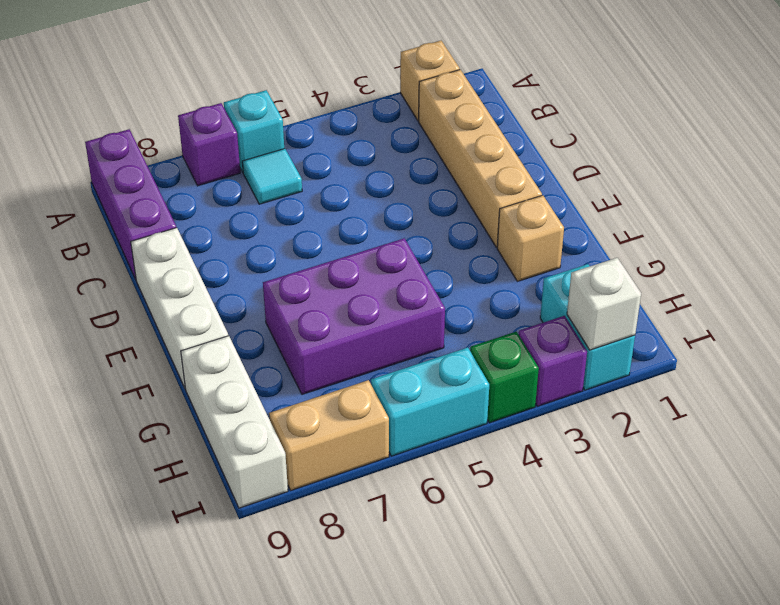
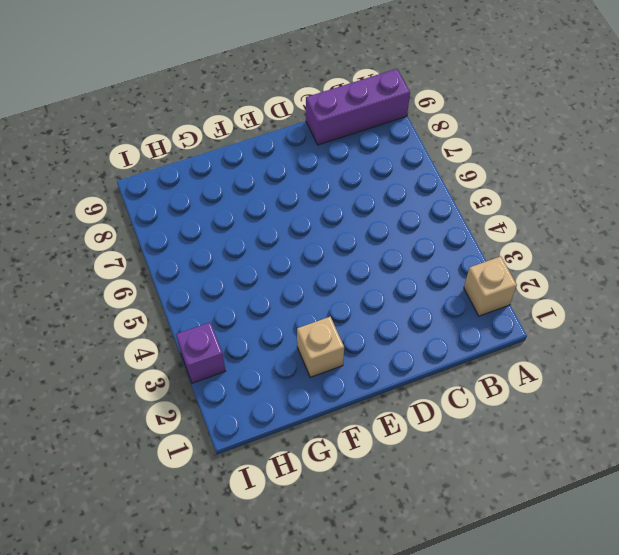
none -> cyan brick A6 level 1
none -> purple brick A7 level 1
none -> tan brick B2:E2 level 1

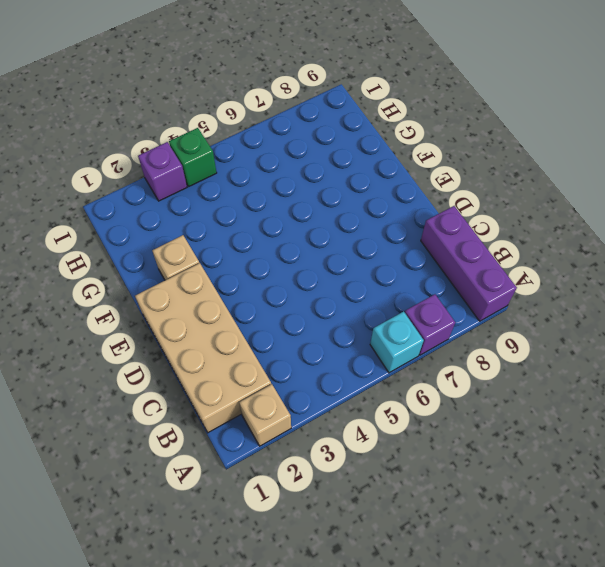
tan brick B1:E2 level 1 -> tan brick B2:E2 level 1
none -> cyan tile B6 level 1
none -> white brick D9:F9 level 1
none -> purple brick F5:G7 level 1

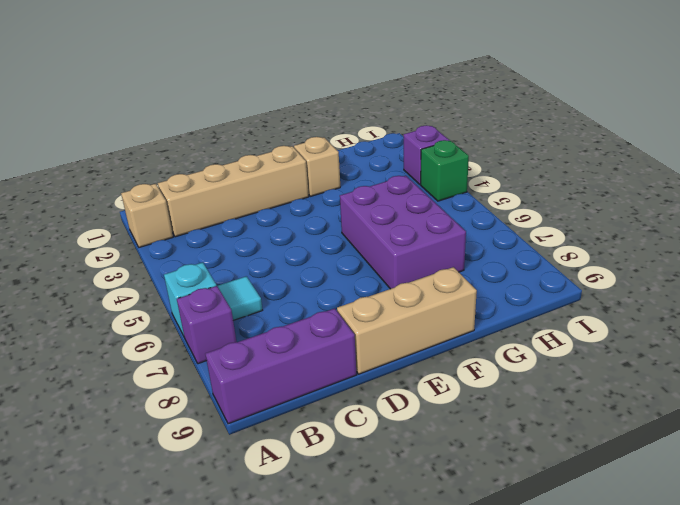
tan brick D9:F9 level 1 -> white brick D9:F9 level 1
none -> white brick G9:I9 level 1
none -> cyan brick H2:I2 level 1
none -> cyan brick I5:I6 level 1

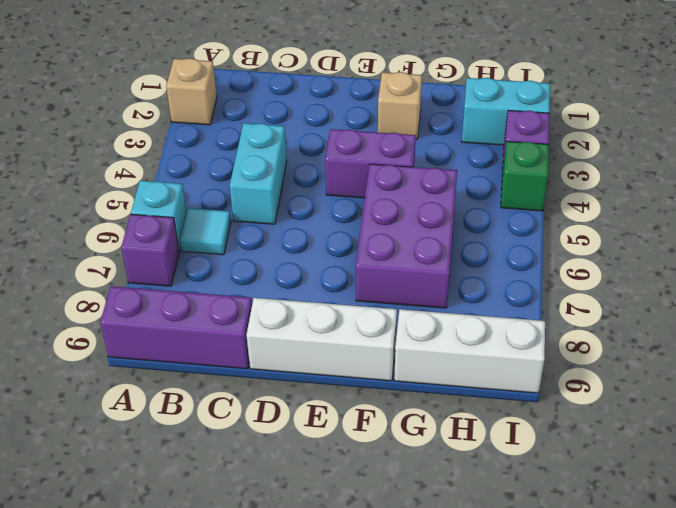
cyan brick C4:C5 level 1 -> cyan brick I5:I6 level 1
purple brick E4:F4 level 1 -> none
none -> tan brick B2:E2 level 1
none -> tan brick I7:I8 level 1
none -> white brick I2 level 2

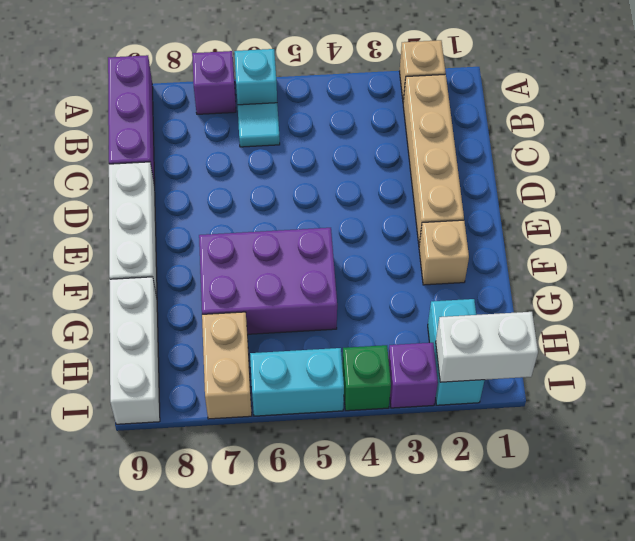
tan brick H7:I7 level 1 -> tan brick I7:I8 level 1
white brick I1:I2 level 2 -> white brick I2 level 2

